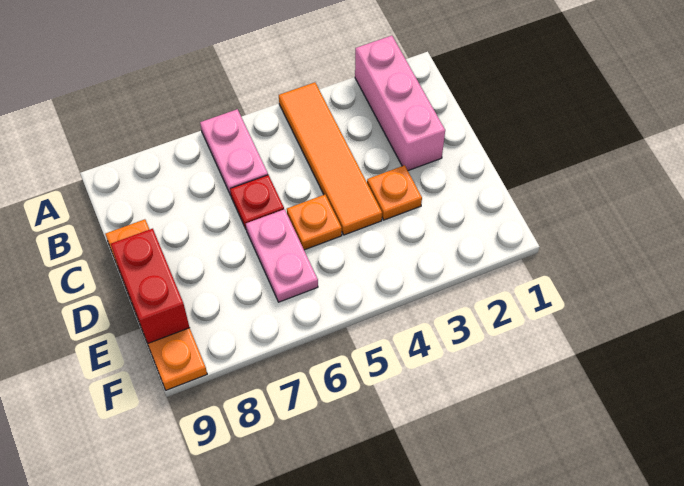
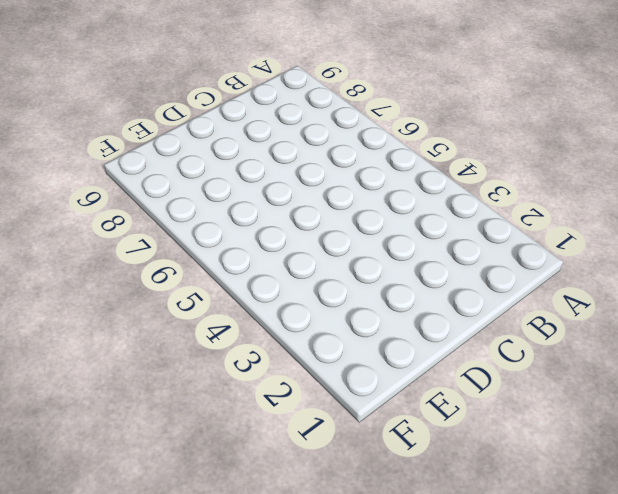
none -> pink brick A2:C2 level 1
none -> orange tile A4:D4 level 1

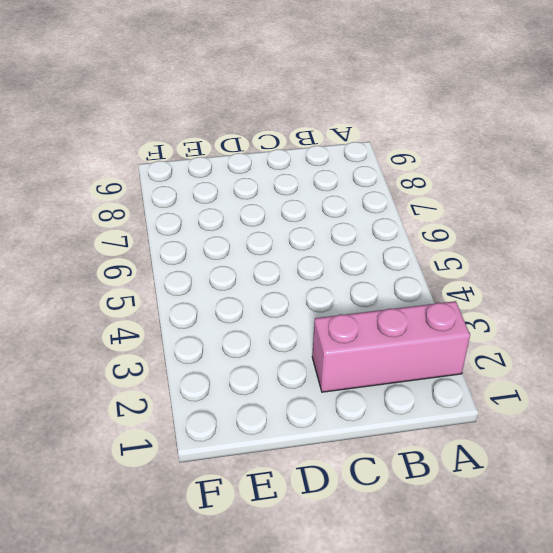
none -> orange tile A4:D4 level 1
none -> pink plate A6:B6 level 1

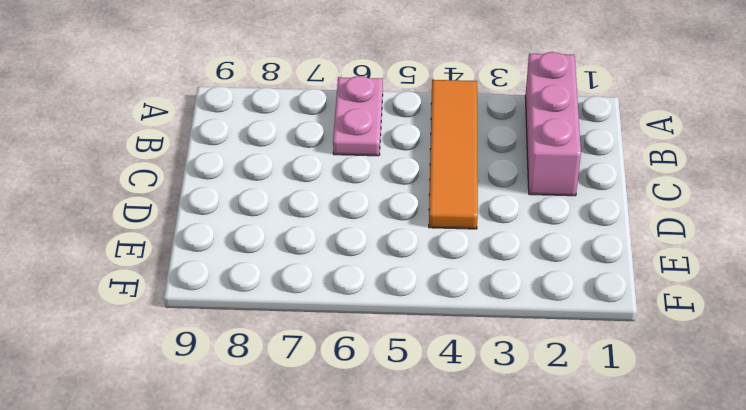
none -> red plate C6 level 1
none -> orange plate C9:F9 level 1

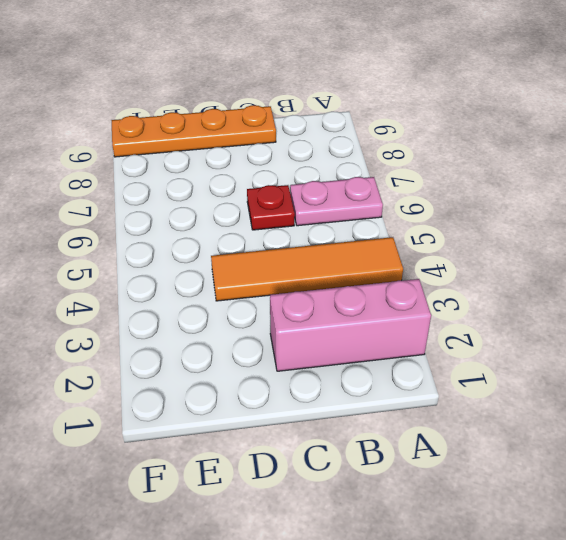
none -> orange plate D3 level 1
none -> orange plate D5 level 1

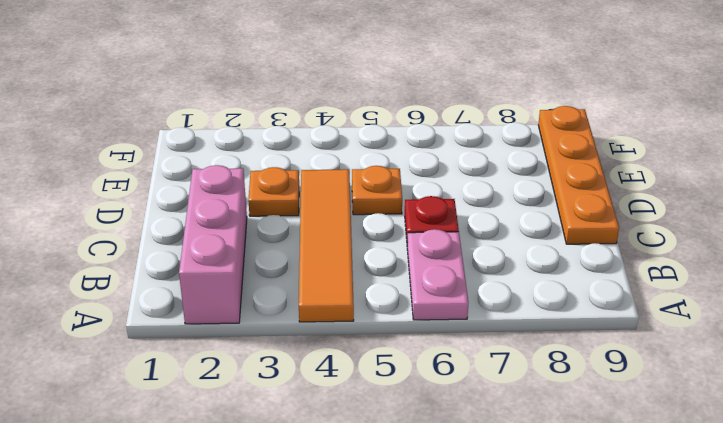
none -> pink plate D6:E6 level 1
none -> red brick D9:E9 level 2

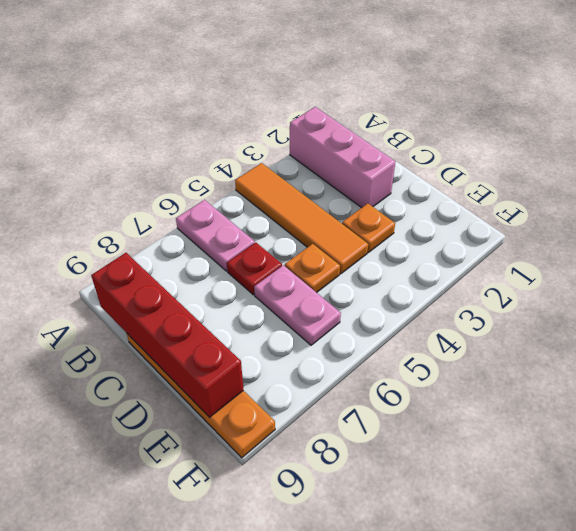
red brick B9:E9 level 2 -> red brick D9:E9 level 2

